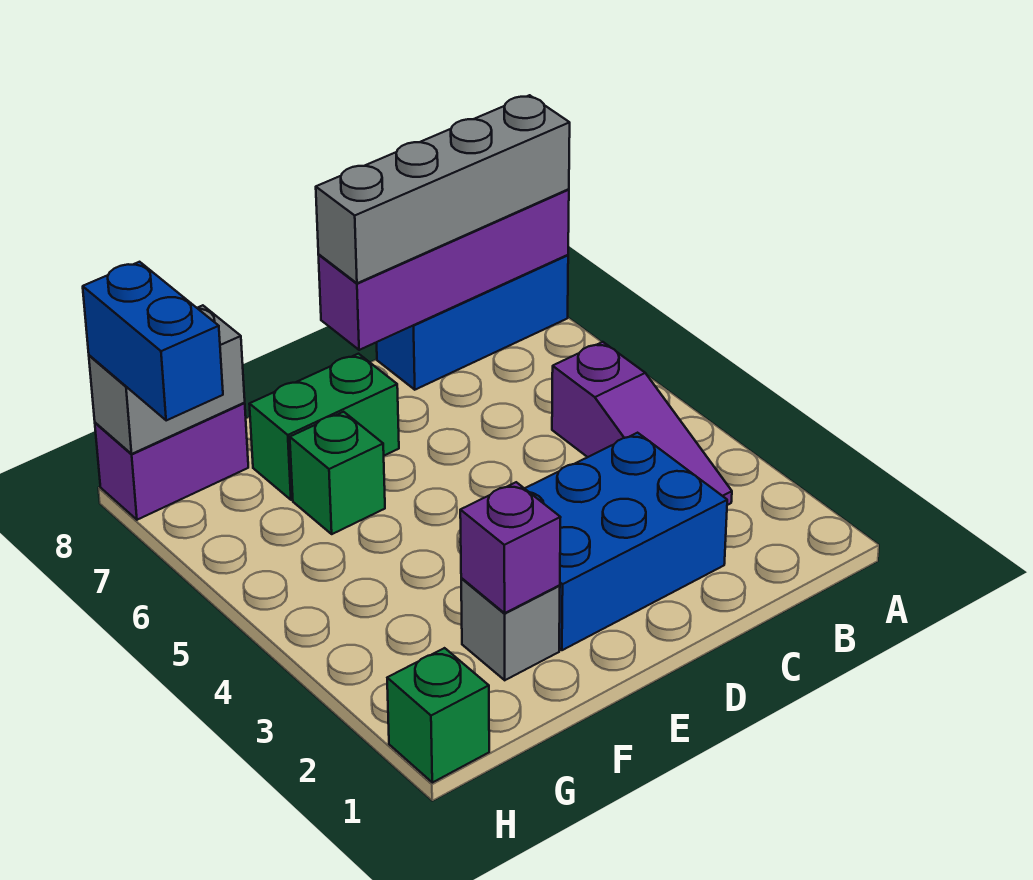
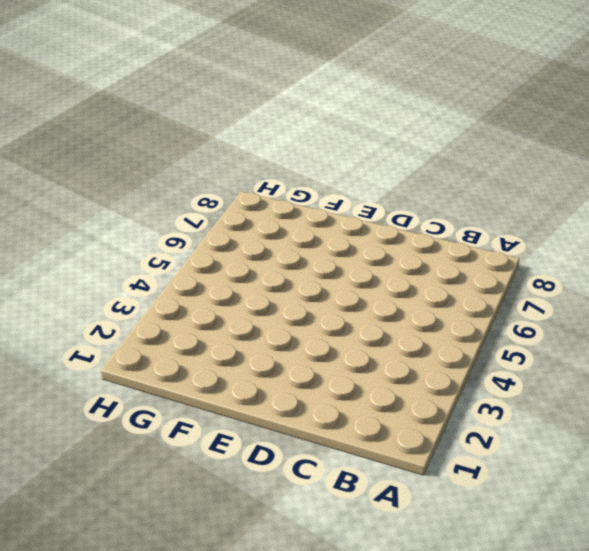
none -> blue brick A8:C8 level 1
none -> purple slope B3:B5 level 1 top 5
none -> blue brick C2:E3 level 1

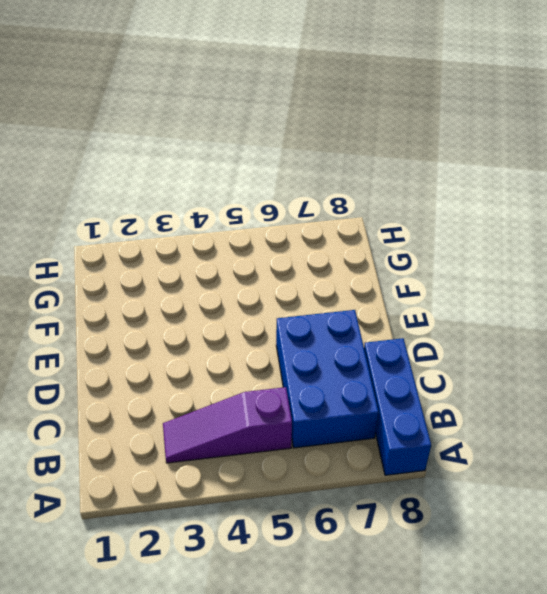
blue brick B6:D7 level 1 -> blue brick C2:E3 level 1
none -> green brick E7:F7 level 1
none -> grey brick F2 level 1
none -> green brick F6 level 1

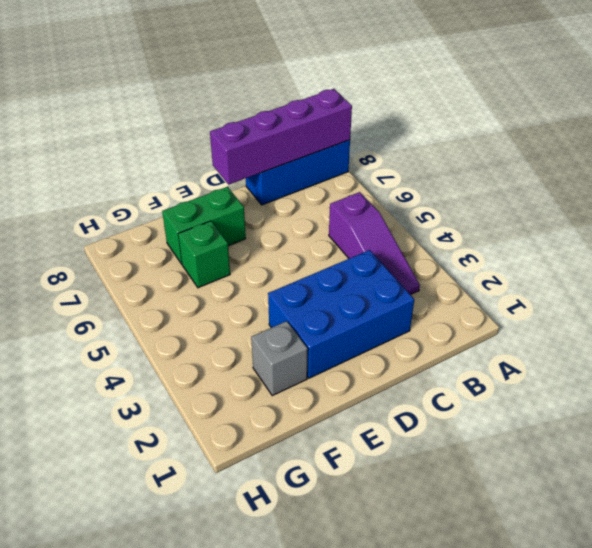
none -> purple brick G8:H8 level 1
none -> green brick H1 level 1
none -> purple brick F2 level 2

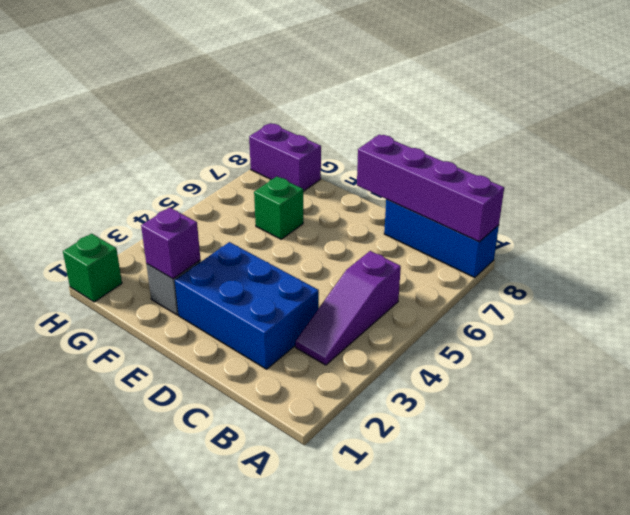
none -> green brick E7:F7 level 1
none -> grey brick G8:H8 level 2
none -> grey brick A8:D8 level 3

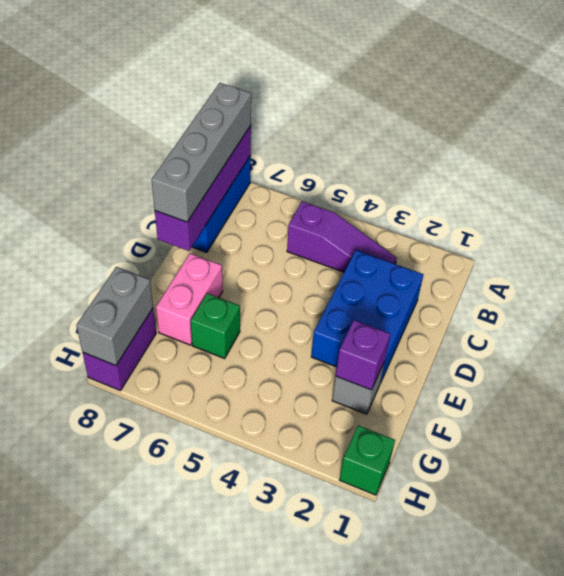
pink brick E7:F7 level 1 -> green brick E7:F7 level 1
none -> blue brick H7:H8 level 3

